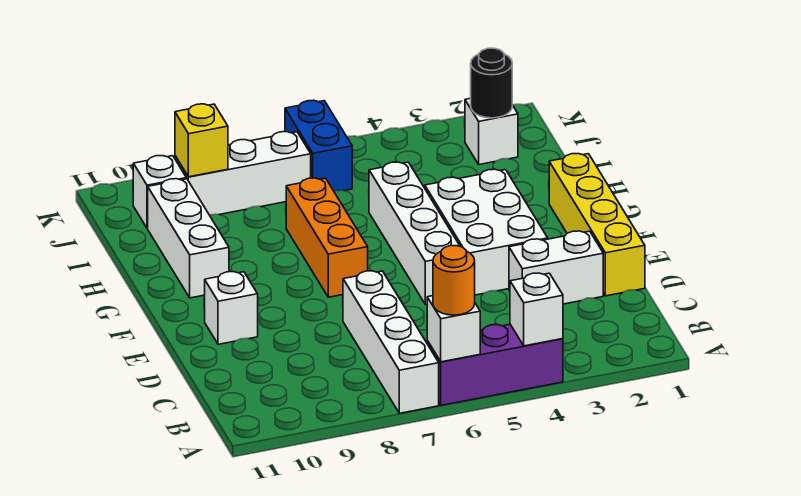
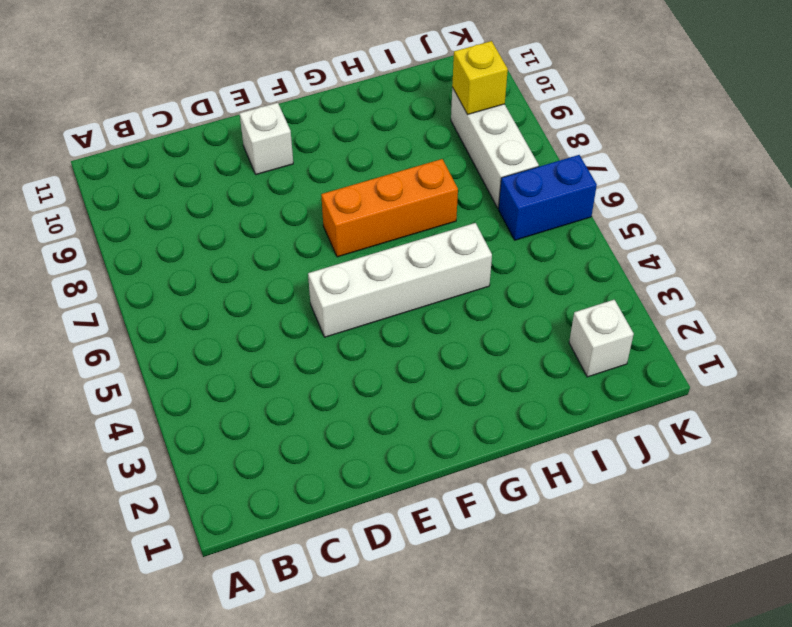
none -> purple brick A4:A6 level 1
none -> white brick A7:D7 level 1
none -> yellow brick D1:G1 level 1

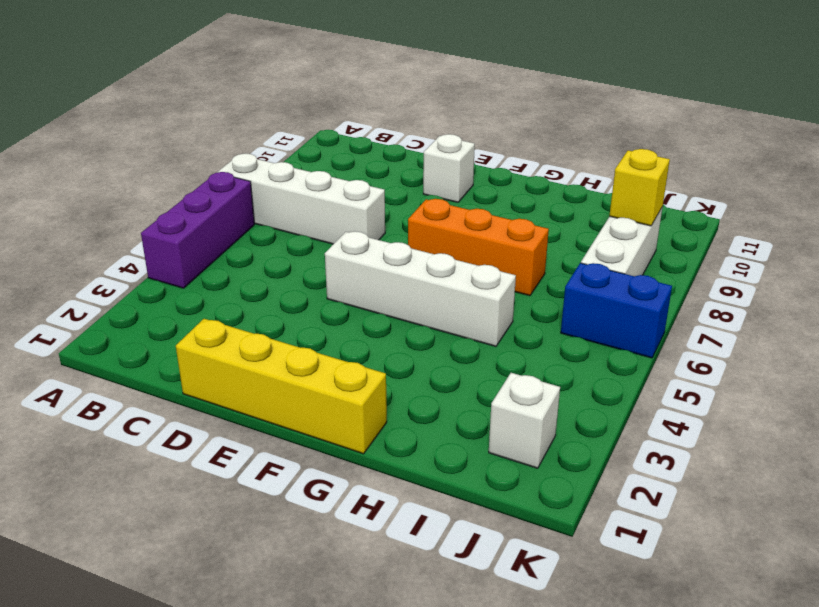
none -> white brick D2:D3 level 1
none -> white brick E3:G4 level 1
none -> white brick G10:I10 level 1

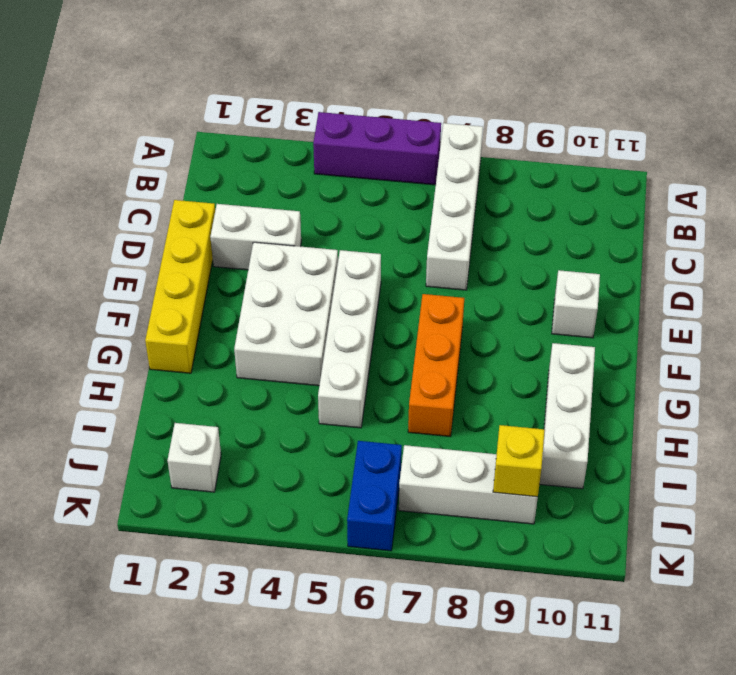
none -> white brick J10 level 1
none -> white brick A4 level 2
none -> white brick A6 level 2

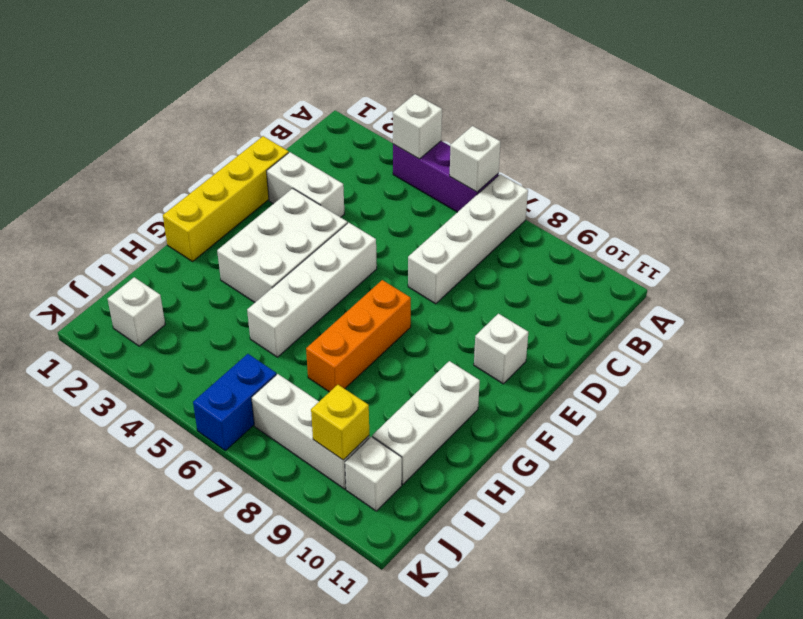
none -> black round brick J2 level 2
none -> orange round brick A6 level 3

